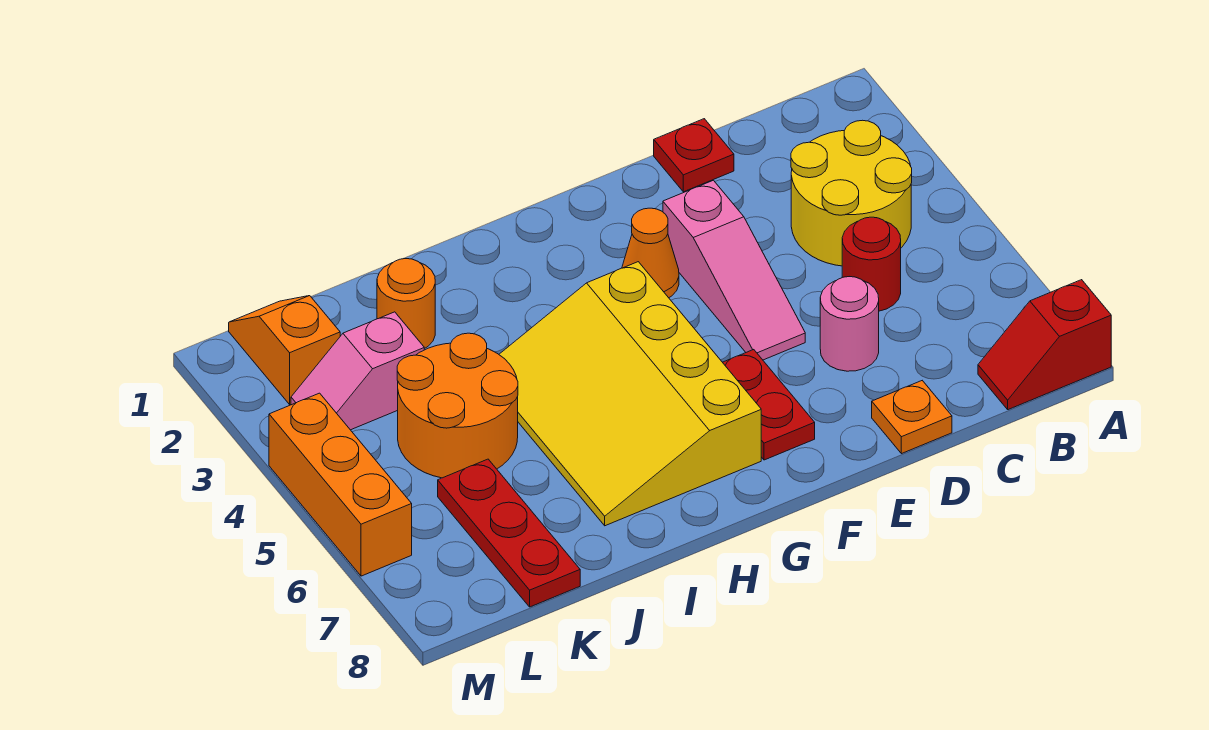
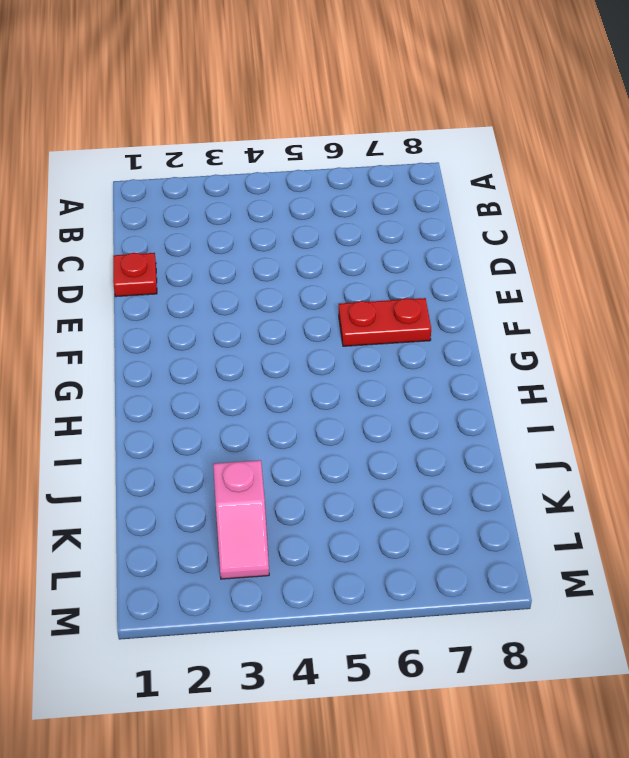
none -> red slope A8:B8 level 1 top A
none -> yellow round brick B3:C4 level 1
none -> red round brick C5 level 1

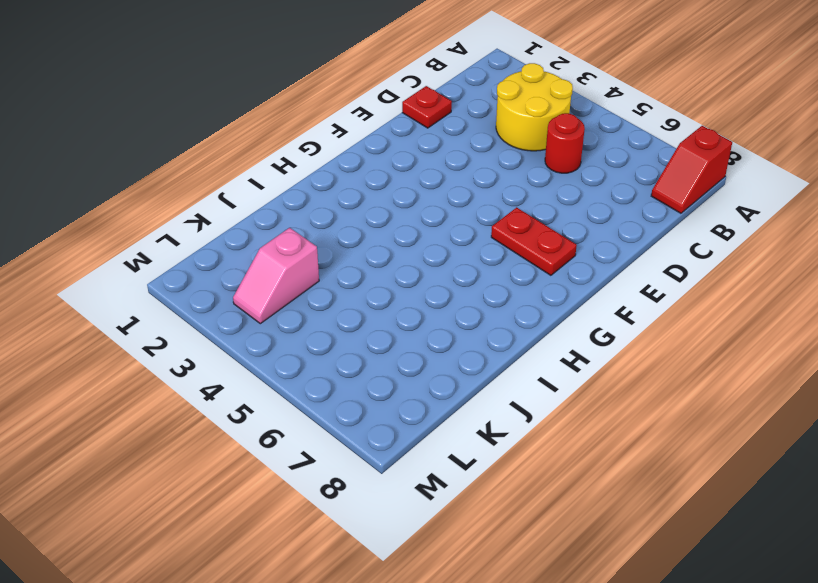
none -> pink round brick D6 level 1
none -> orange plate D8 level 1
none -> pink slope E3:E5 level 1 top 3

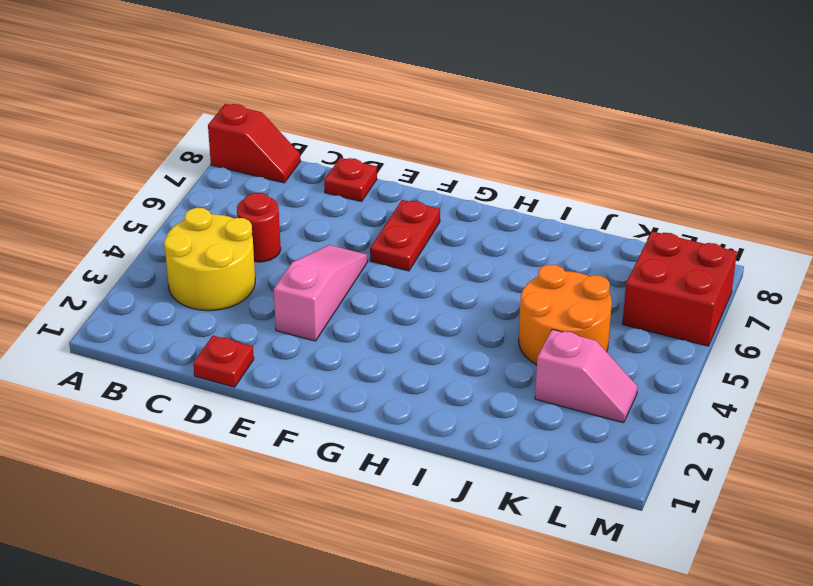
red plate D8 level 1 -> orange plate D8 level 1
red brick L6:M7 level 1 -> orange brick M4:M6 level 1
none -> pink round brick D6 level 1
none -> orange cone F3 level 1
none -> yellow slope G4:I7 level 1 top G

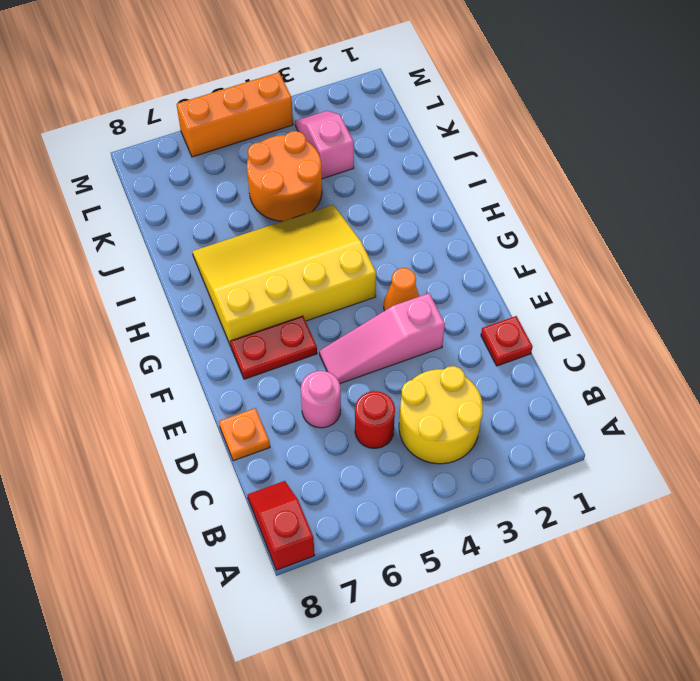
none -> orange round brick J2 level 1
none -> red plate K6:K8 level 1
none -> orange slope L1:L2 level 1 top 2

